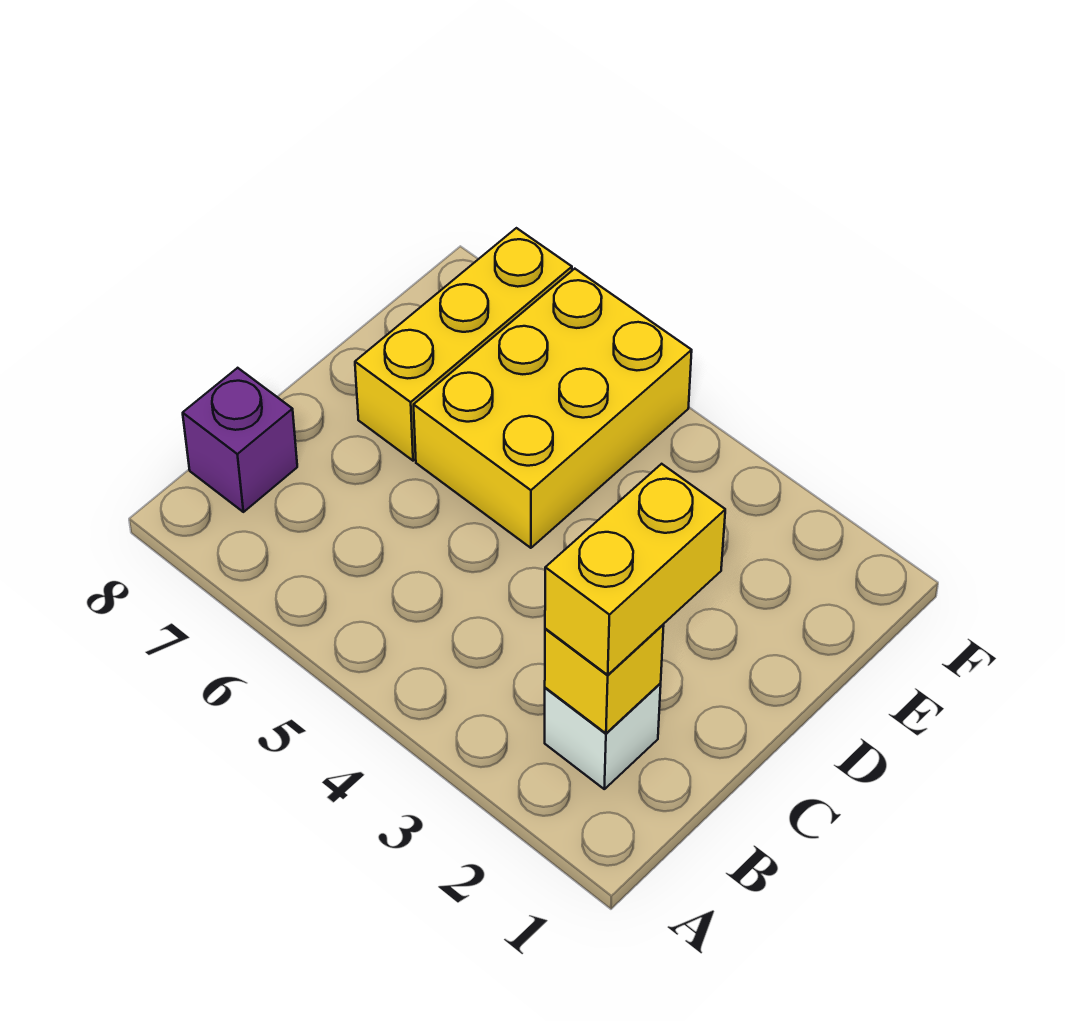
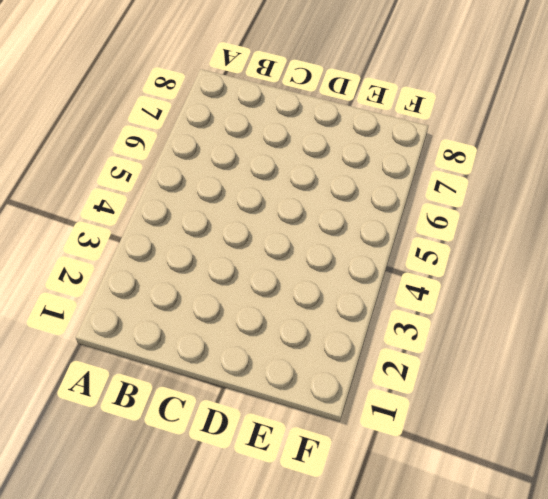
none -> white brick B2 level 1
none -> purple brick B8 level 1

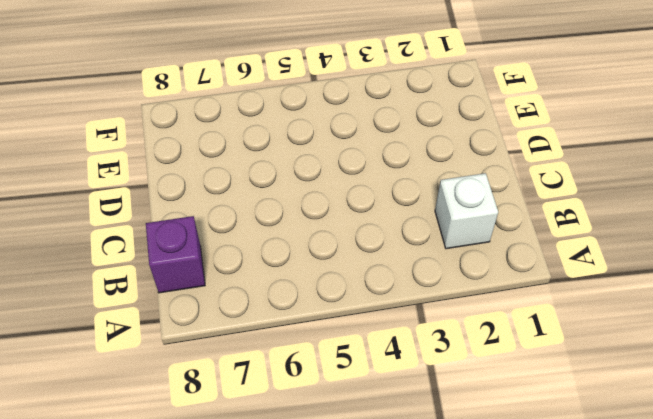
none -> yellow brick D5:F6 level 1
none -> yellow brick D7:F7 level 1

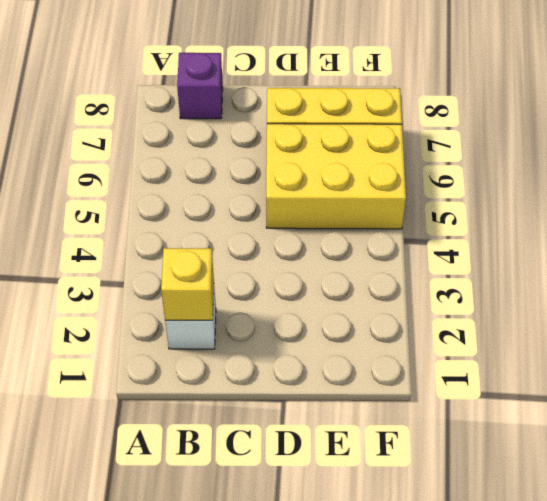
none -> yellow brick B2:C2 level 3

